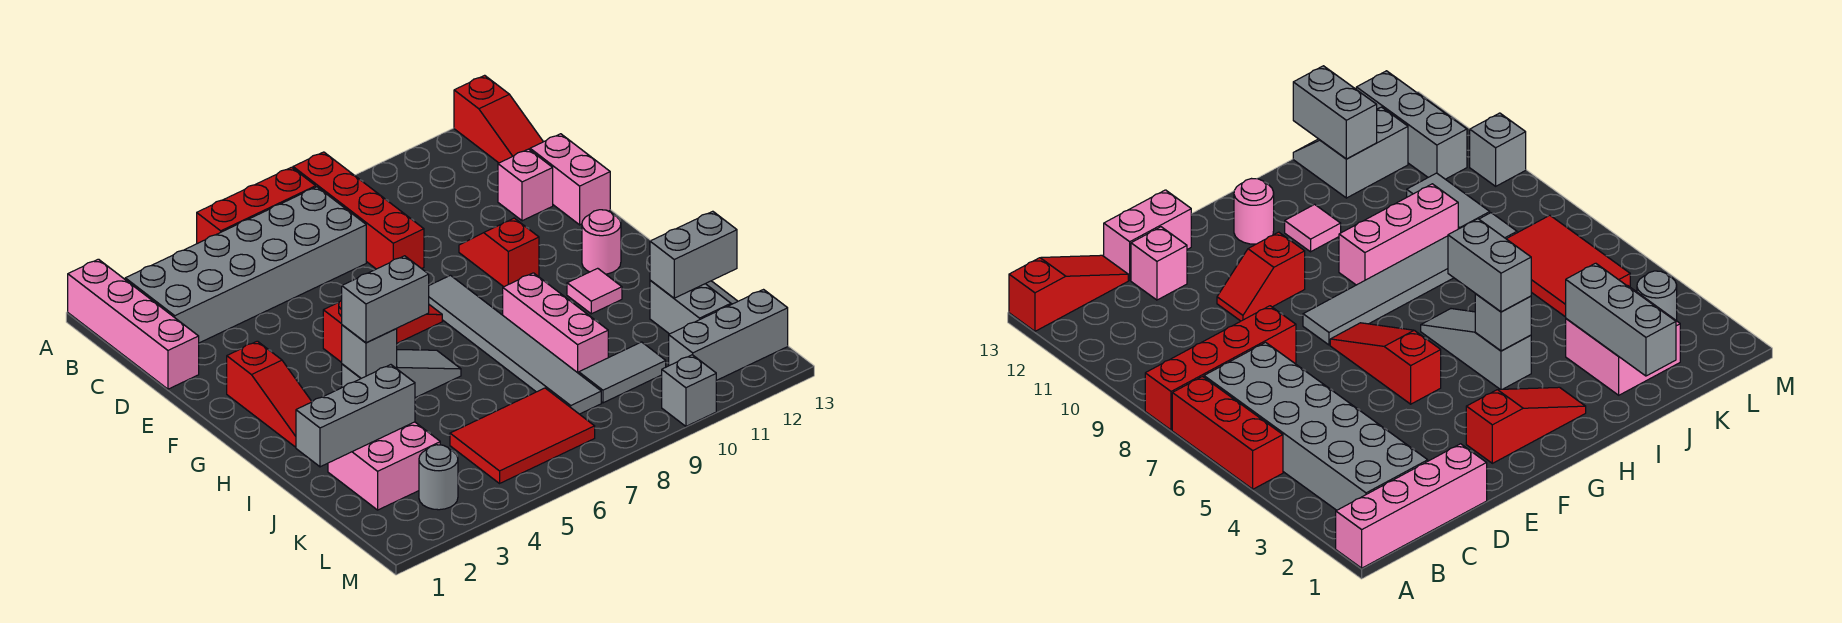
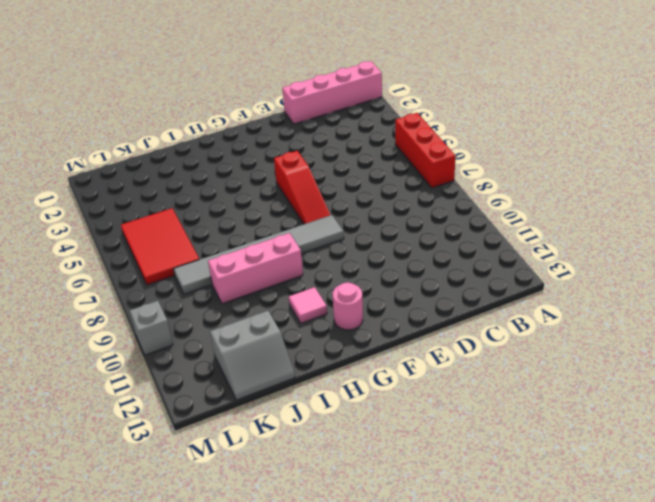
none -> red brick A8:D8 level 1
none -> red slope A13:C13 level 1 top A
none -> grey brick B2:C7 level 1

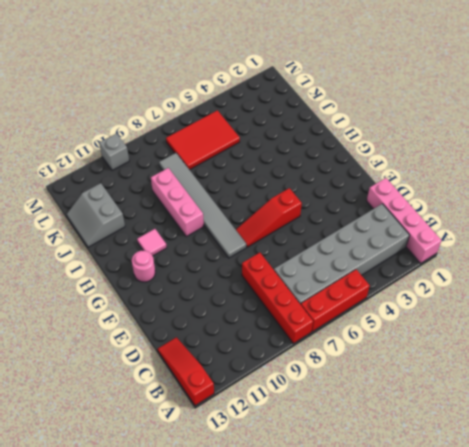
none -> pink brick D12 level 1
none -> pink brick D13:E13 level 1
none -> red slope E10:F10 level 1 top F

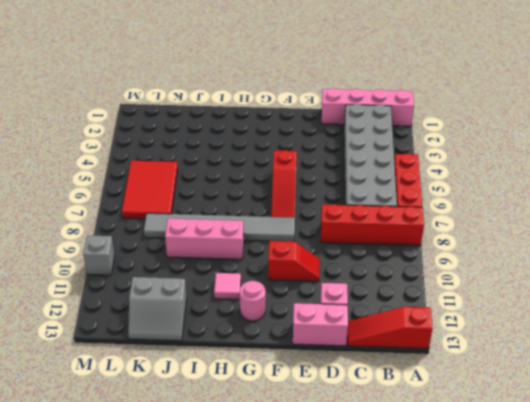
none -> red slope F2:H2 level 1 top F
none -> grey slope H4:H6 level 1 top 4
none -> pink brick J2:K3 level 1

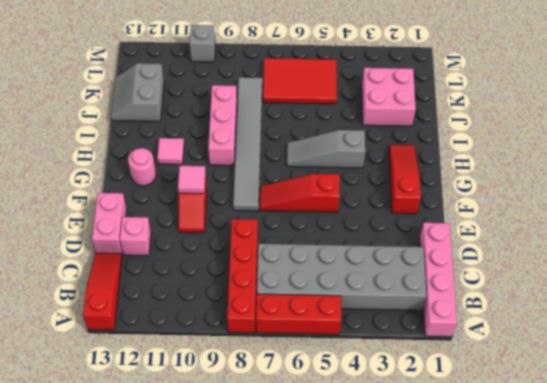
pink tile F10 level 2 -> none
none -> grey tile K9:K10 level 1
none -> grey round brick L3 level 1
none -> grey brick L11:L13 level 1

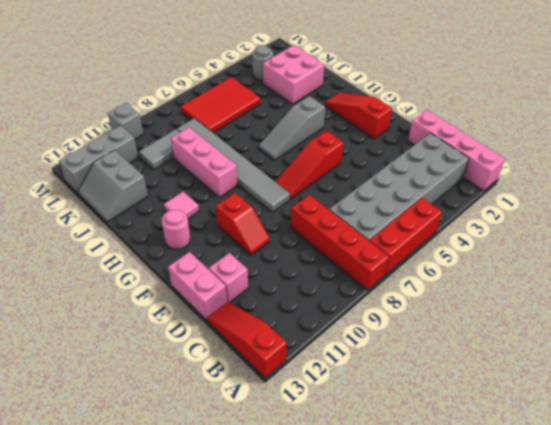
none -> grey brick H4 level 2
none -> grey brick J1:J3 level 2
none -> grey brick J12:J13 level 2

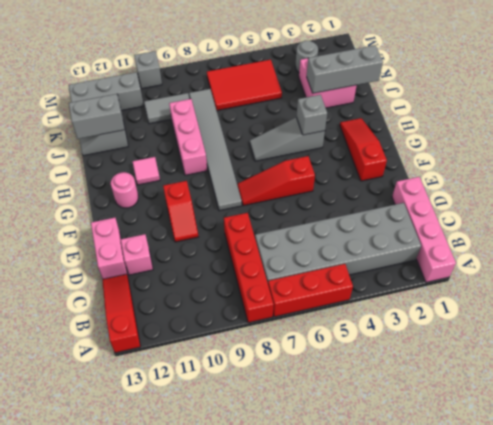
none -> grey brick H4:H5 level 3

